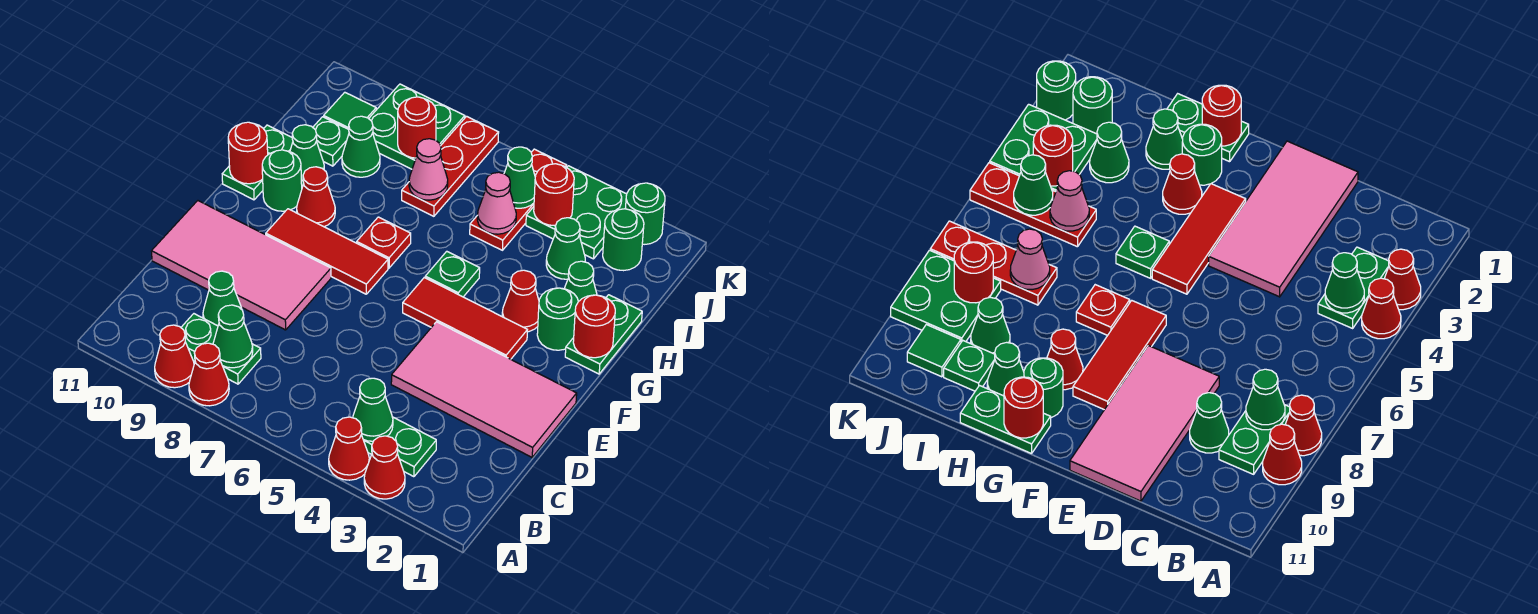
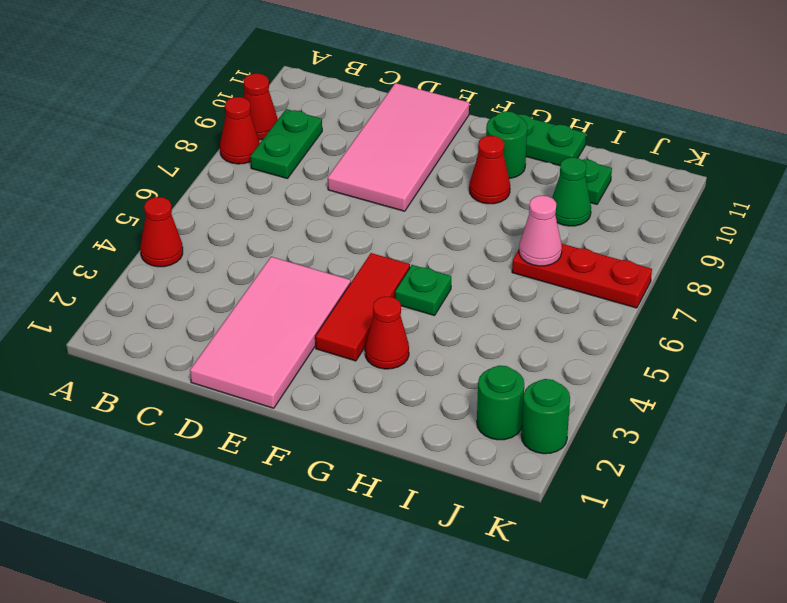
none -> red cone A3 level 1
none -> green plate B3:B4 level 1
none -> green cone C9 level 1
none -> red tile F7:F9 level 1

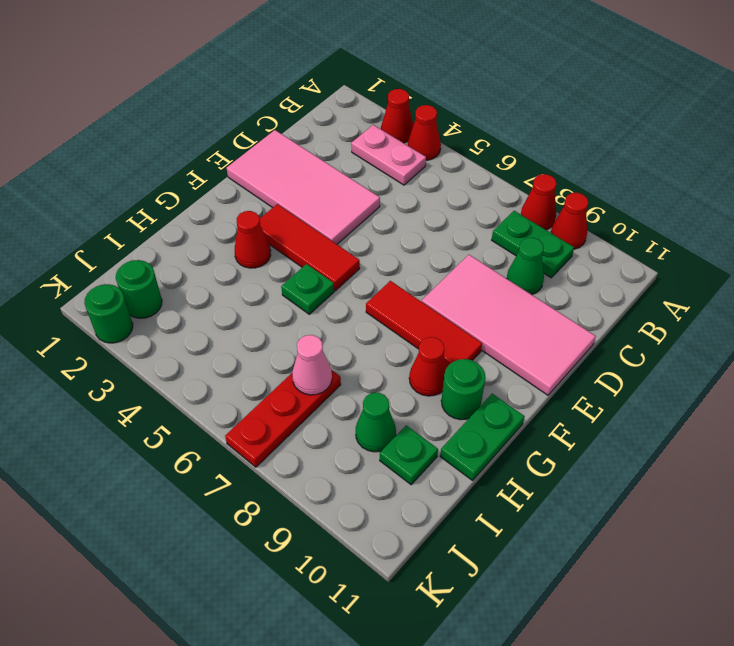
pink plate B3:B4 level 1 -> green plate B3:B4 level 1
none -> green plate G1:H1 level 1
none -> green round brick G2 level 1
none -> red plate G7 level 1
none -> green cone H2 level 1

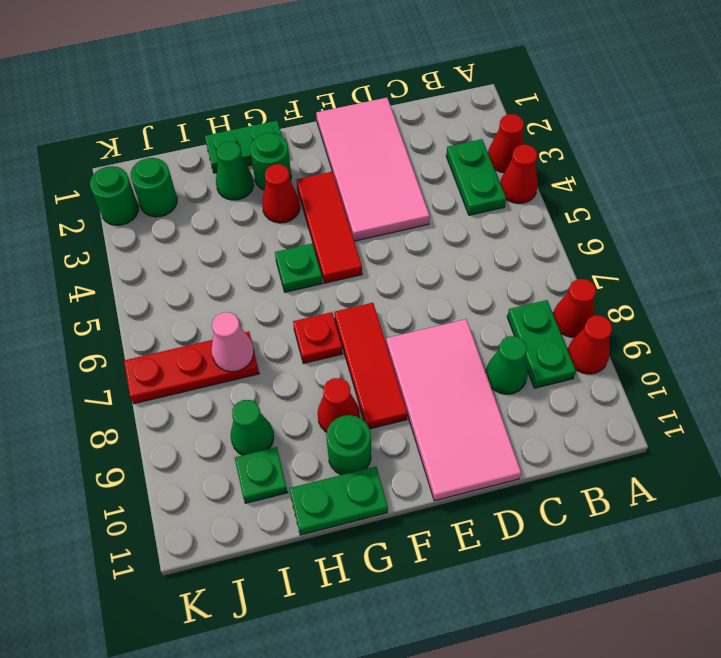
none -> green cone H10 level 1
none -> green cone I3 level 1
none -> red plate I5:K5 level 1
none -> green plate J3:K4 level 1

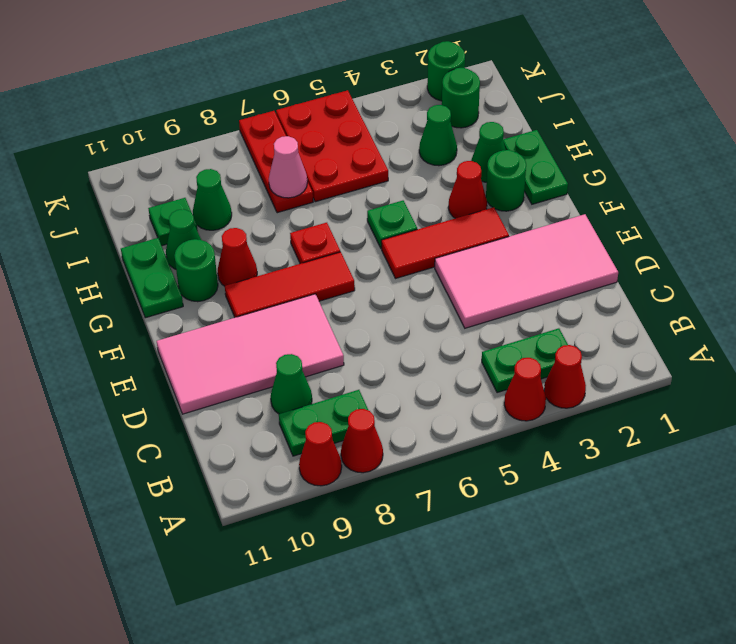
red plate I5:K6 level 1 -> red plate I5:K5 level 1
none -> green plate J3:K4 level 1
none -> green plate J8:K9 level 1
none -> green tile J10 level 1
none -> green cone B4 level 2

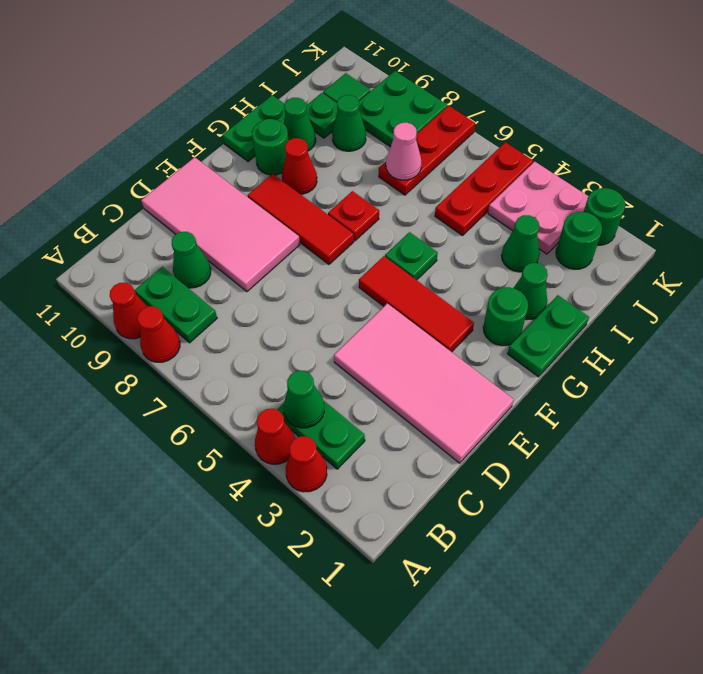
pink plate J3:K4 level 1 -> green plate J3:K4 level 1
none -> red cone G3 level 1
none -> green cone B8 level 2
none -> red round brick G1 level 2
none -> red round brick G11 level 2

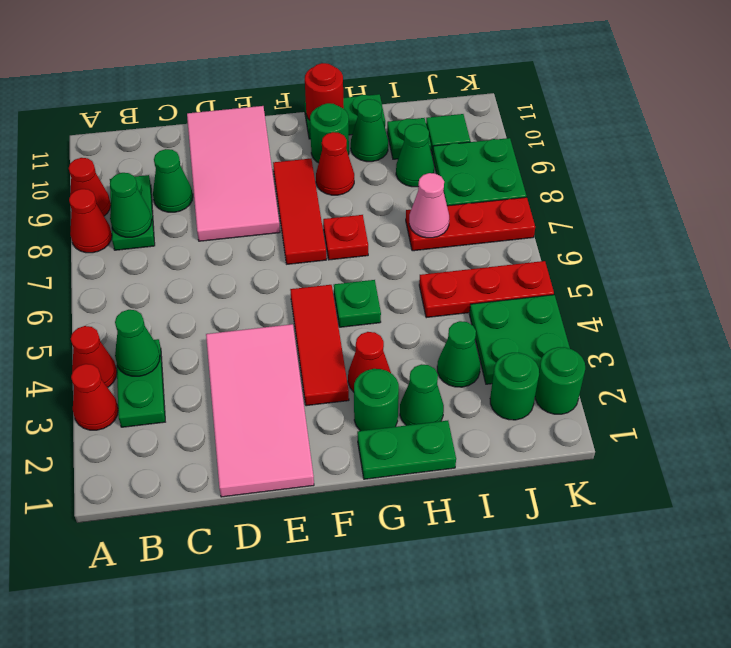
none -> red round brick G1 level 2
none -> pink cone I5 level 2
none -> red round brick J4 level 2
none -> green cone J5 level 2

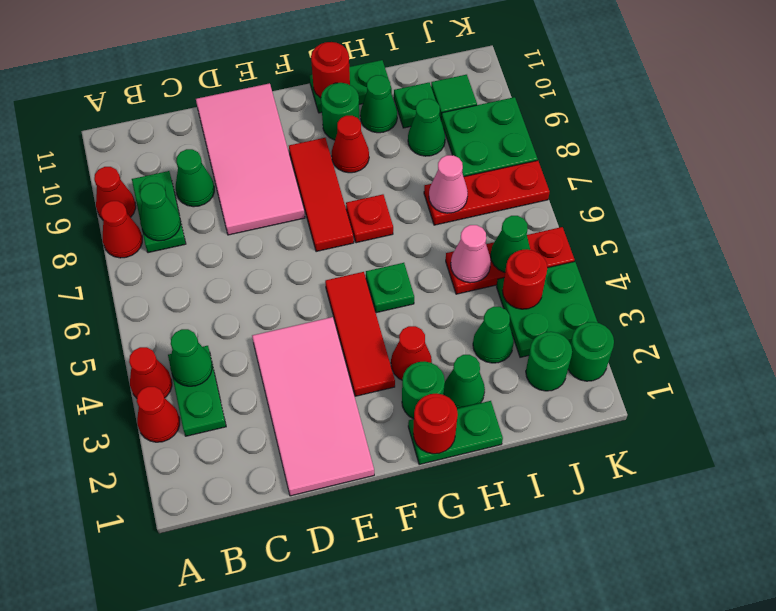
none -> red round brick J8 level 2

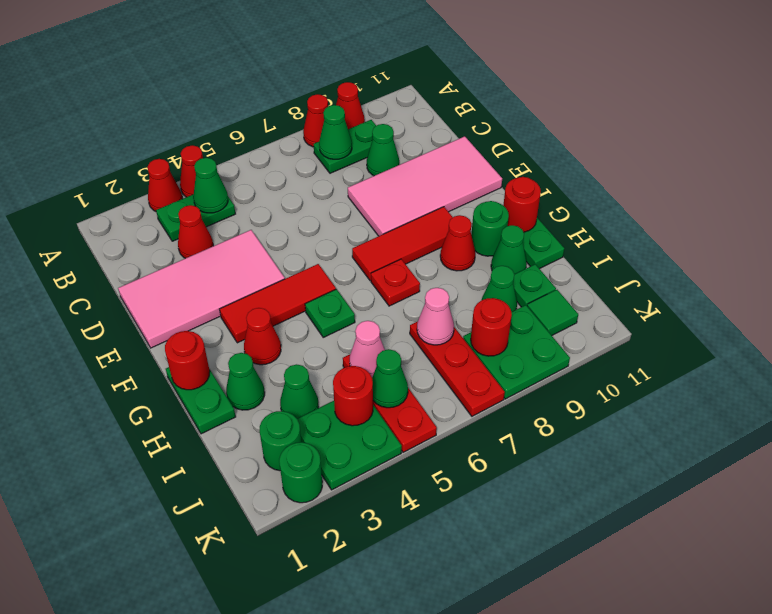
red cone C3 level 1 -> none
none -> green round brick G2 level 1

